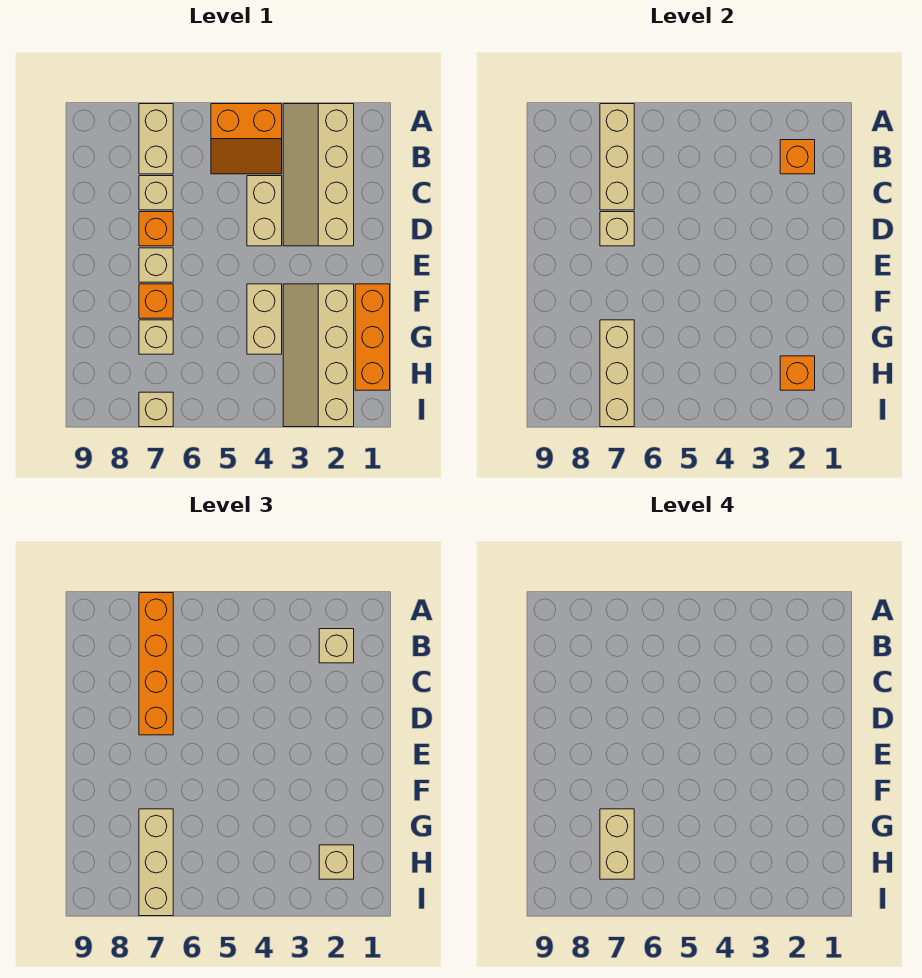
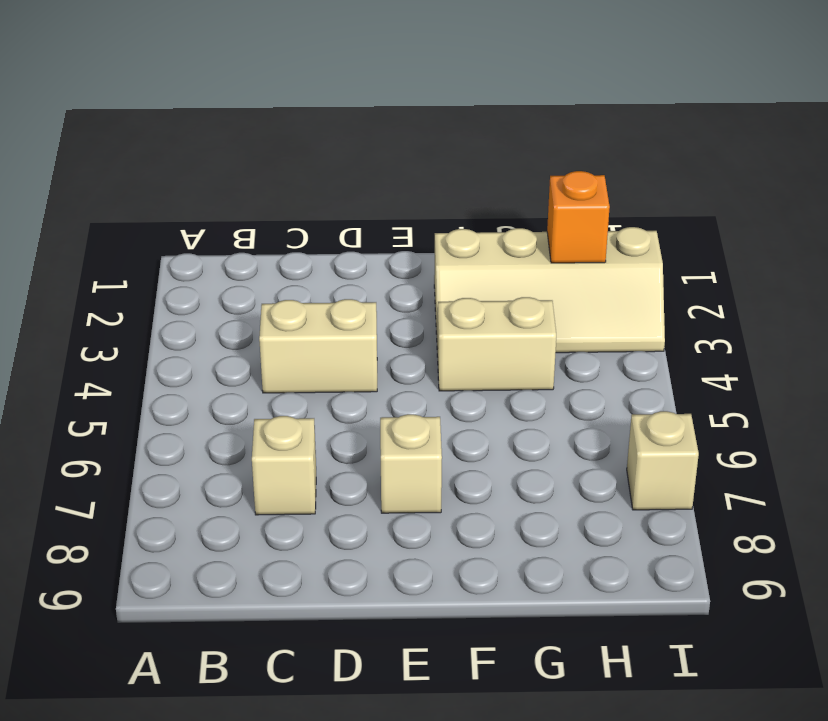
none -> tan slope A2:D3 level 1 top 2
none -> orange slope A4:B5 level 1 top A
none -> tan brick A7:B7 level 1

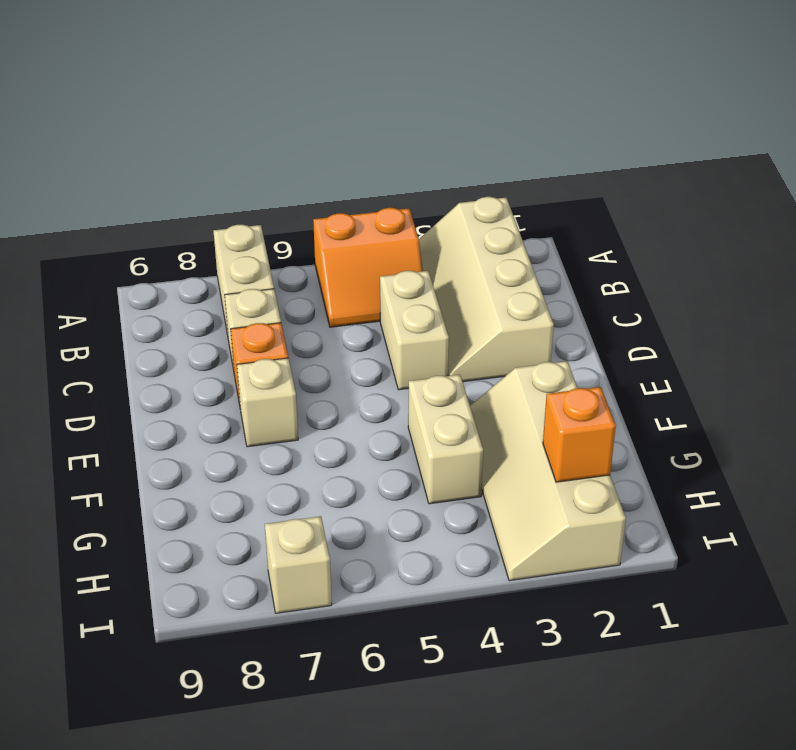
none -> orange brick F1:H1 level 1
none -> orange brick F7 level 1
none -> tan brick G7 level 1

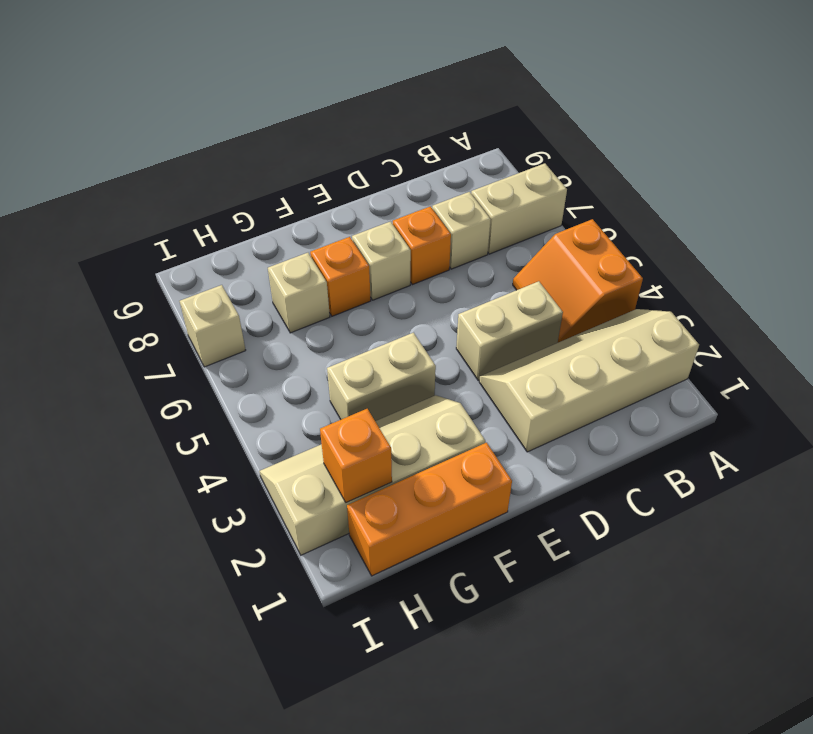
none -> tan brick A7:C7 level 2
none -> orange brick B2 level 2
none -> tan brick D7 level 2

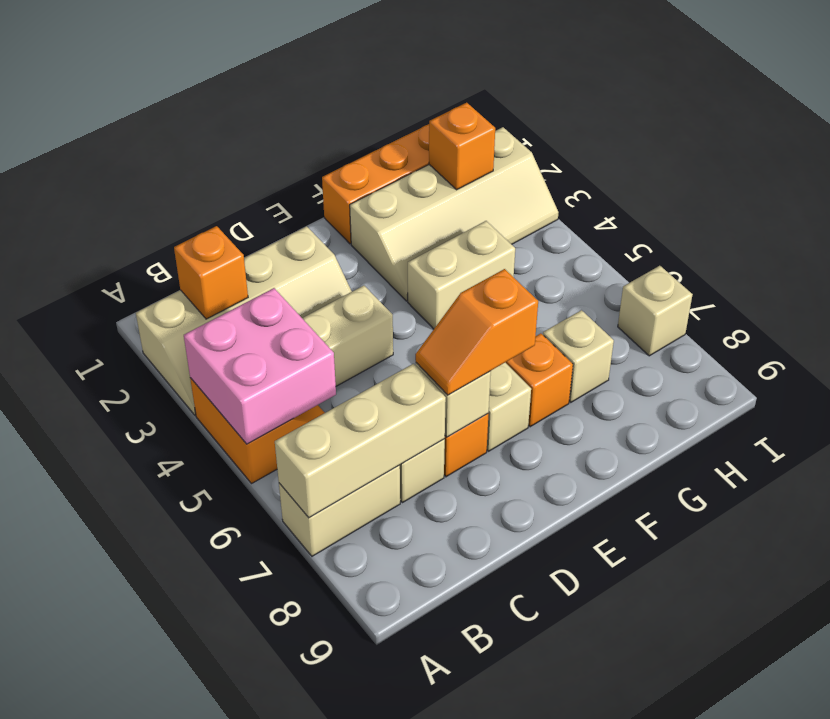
pink brick A4:B5 level 2 -> none
orange slope D7:E7 level 3 top E -> orange brick A7:D7 level 3
none -> tan brick G7:I7 level 2
none -> tan brick B2 level 3
none -> tan brick G7:I7 level 3

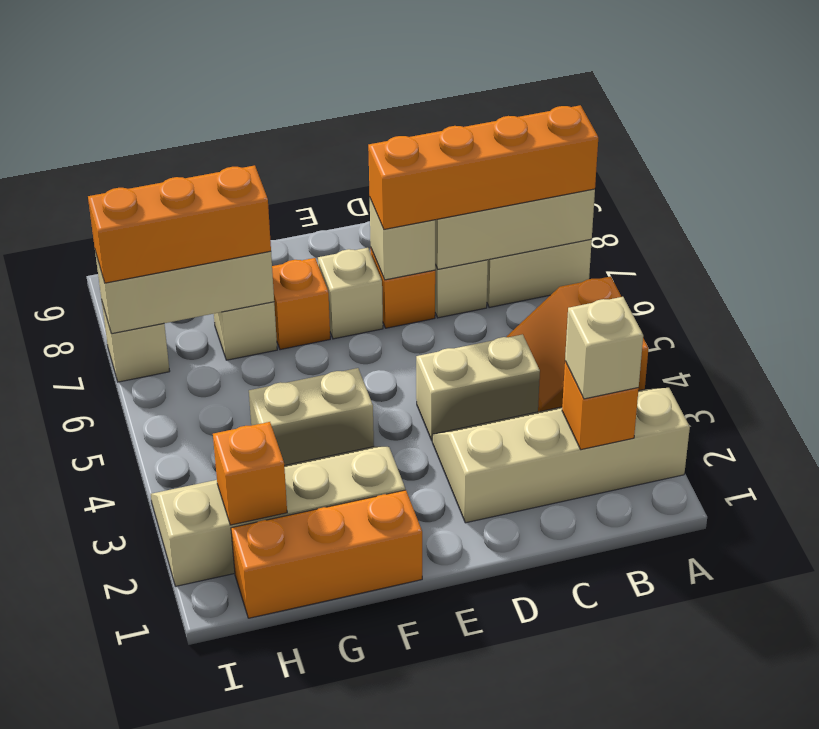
orange brick G7:I7 level 3 -> tan brick G7:I7 level 3
none -> tan brick H2 level 3
none -> tan brick G7:H7 level 4

